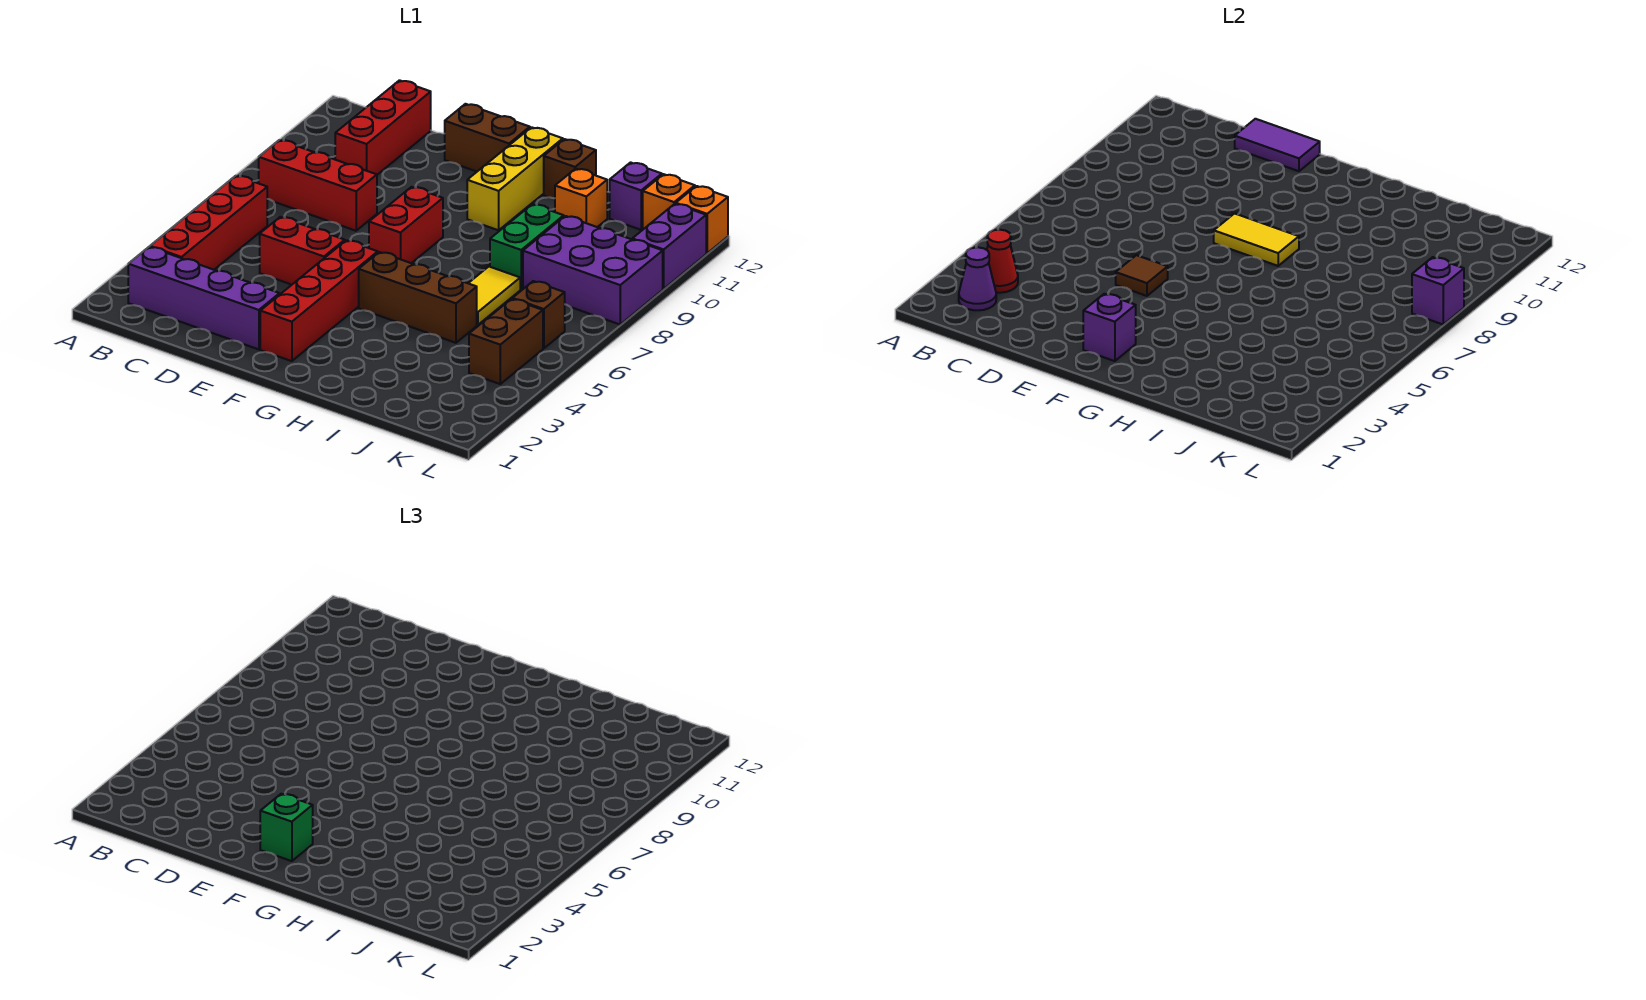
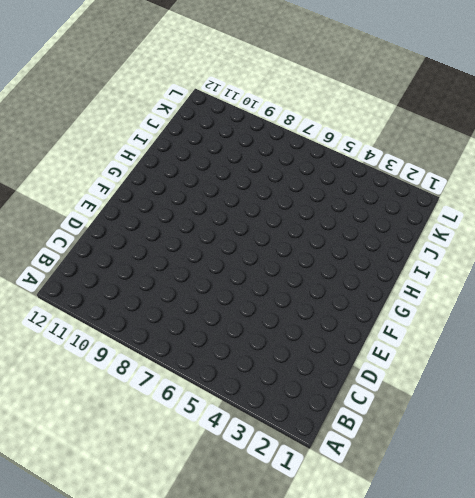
none -> purple brick B2:E2 level 1
none -> red brick B3:B6 level 1
none -> red brick B8:D8 level 1

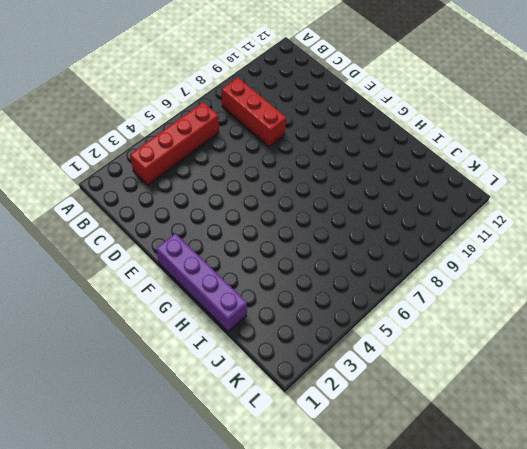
purple brick F1:I1 level 1 -> purple brick B2:E2 level 1
none -> red brick C10:C12 level 1
none -> red brick D5:E5 level 1
none -> brown brick E12:F12 level 1

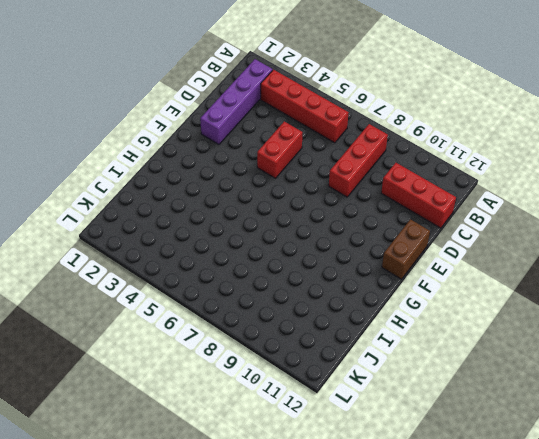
none -> red brick F2:F5 level 1
none -> red brick F7:F8 level 1
none -> brown brick G5:I5 level 1

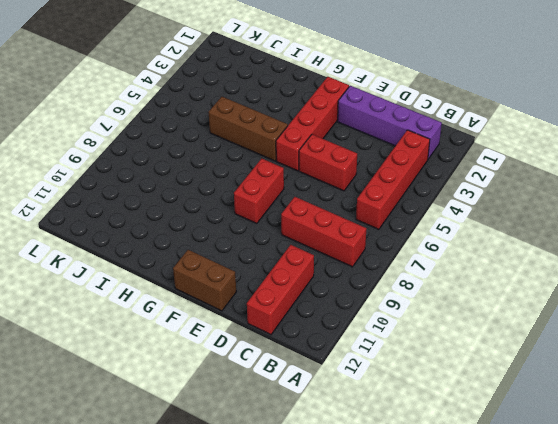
none -> yellow brick G10:G12 level 1
none -> brown brick H12 level 1
none -> yellow tile I6:I7 level 1

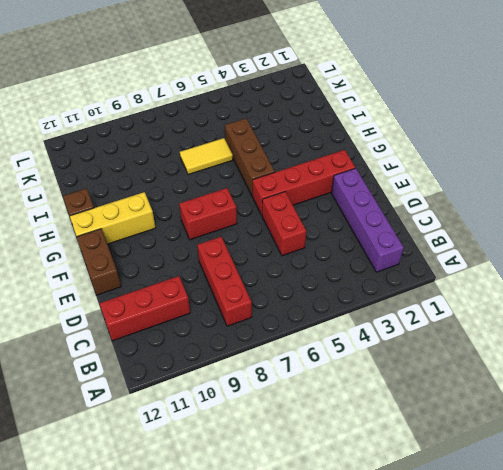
none -> red brick B3:B6 level 1
none -> green brick I8:I9 level 1
none -> orange brick I11 level 1

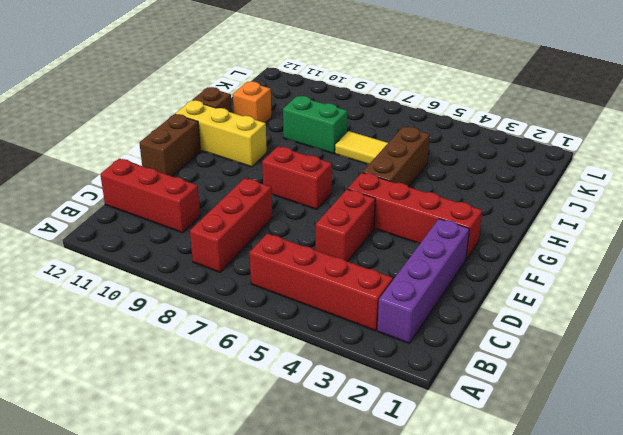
none -> purple brick J8:L9 level 1
none -> purple brick J12 level 1
none -> brown brick K4:K5 level 1

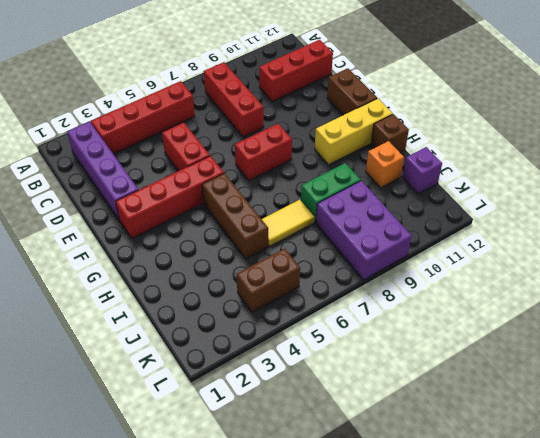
none -> brown brick K6 level 1
none -> orange brick K12 level 1
none -> purple brick L10:L11 level 1

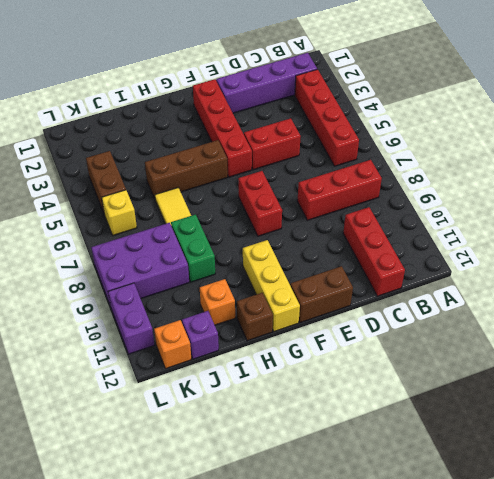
yellow brick K6 level 1 -> brown brick K6 level 1
none -> orange brick L12 level 1
none -> purple cone B2 level 2
none -> red cone B3 level 2

